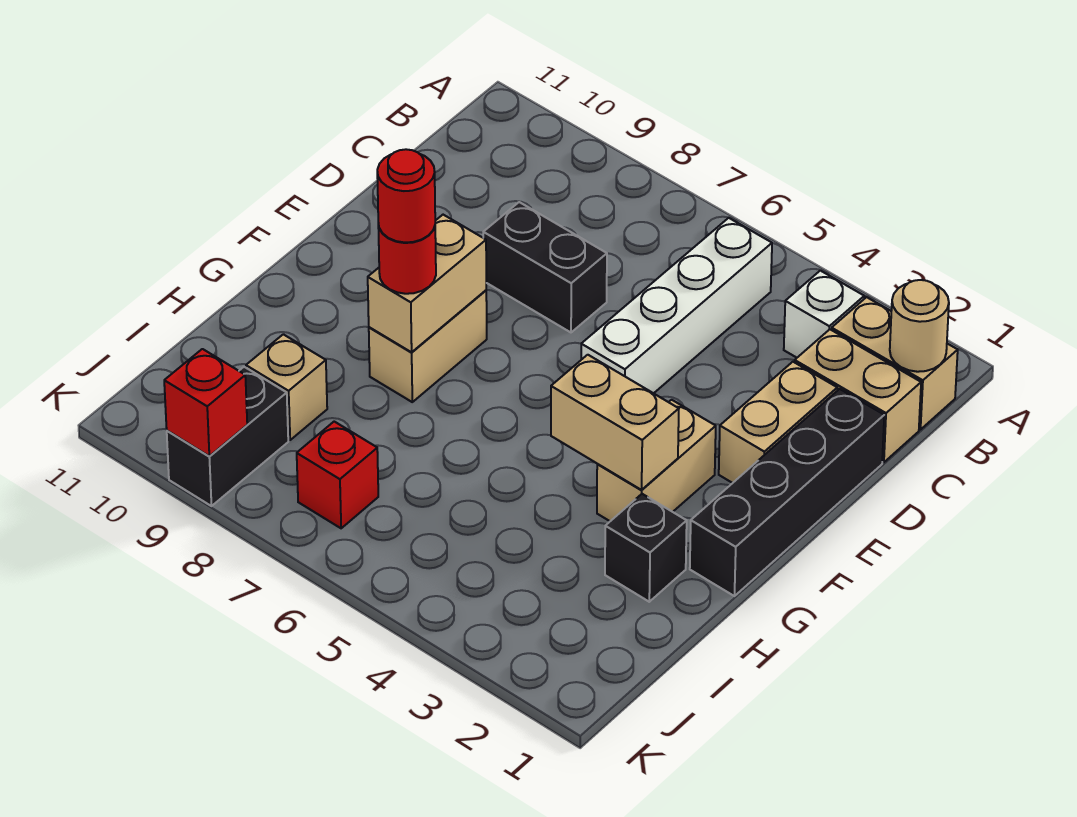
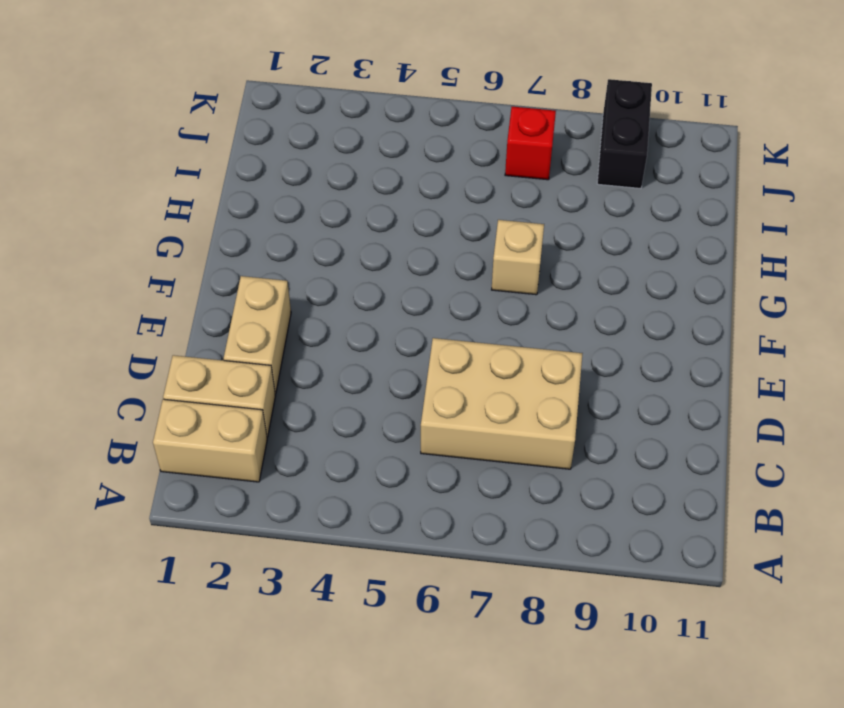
tan brick C6:D8 level 1 -> black brick D7:D8 level 1
tan brick G7 level 1 -> tan brick I9 level 1
none -> white brick B3 level 1
none -> white brick B5:E5 level 1
none -> black brick D1:G1 level 1

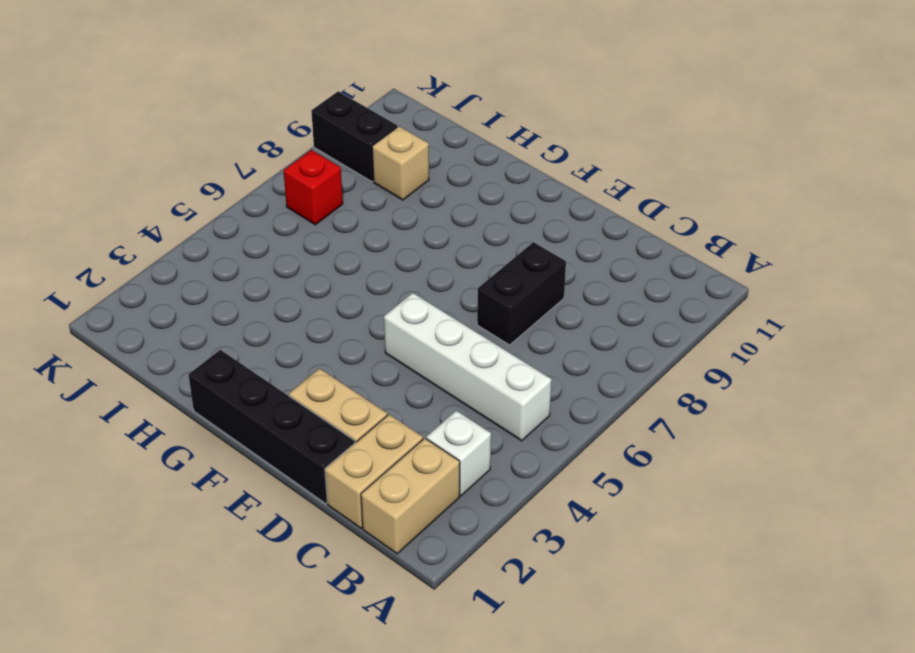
none -> tan brick F3:G3 level 1
none -> tan brick F8:G8 level 1
none -> black brick H2 level 1

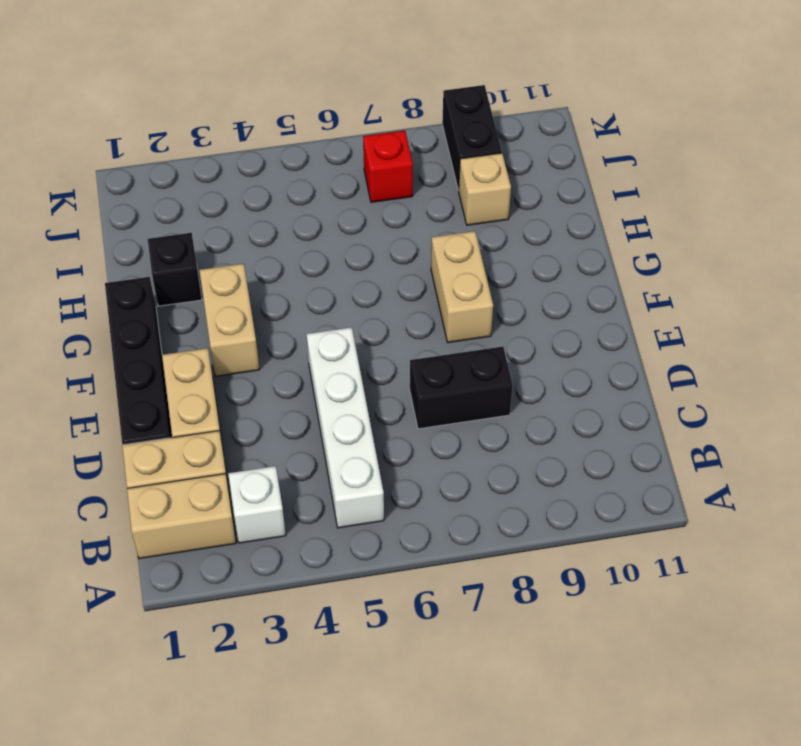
none -> tan round brick B1 level 2
none -> tan brick F8:G8 level 2
none -> tan brick G3:G4 level 2

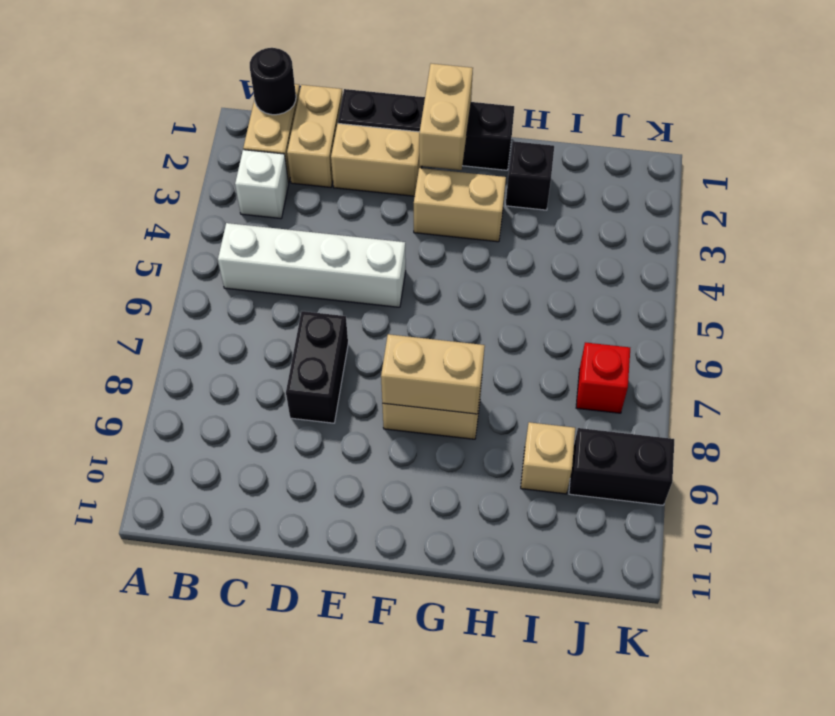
black round brick B1 level 2 -> tan round brick B1 level 2
tan brick F1:F2 level 2 -> tan brick G3:G4 level 2
none -> red brick K9 level 2
none -> red round brick G8 level 3
none -> red round brick G8 level 4

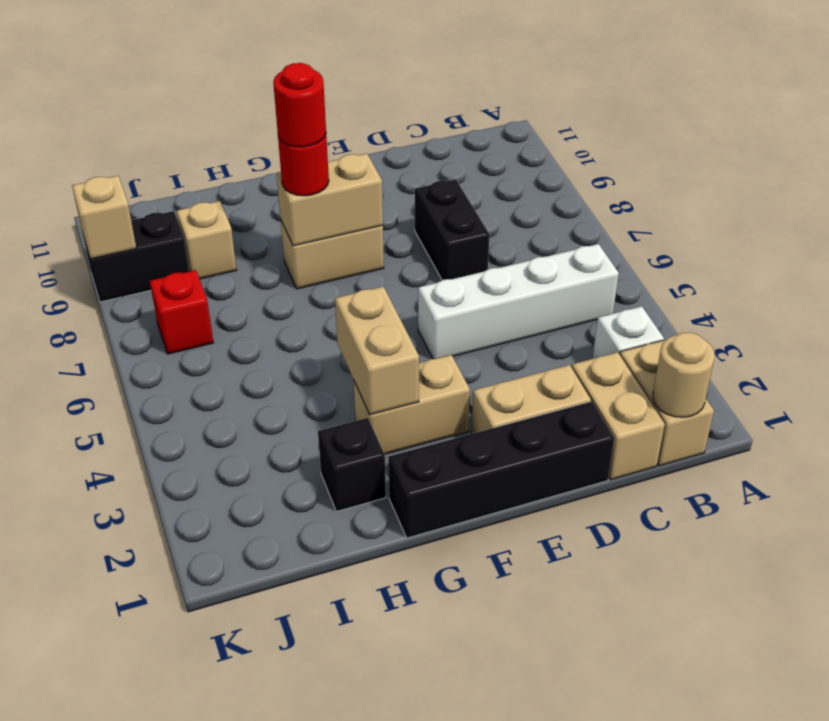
tan brick K9 level 2 -> red brick K9 level 2

